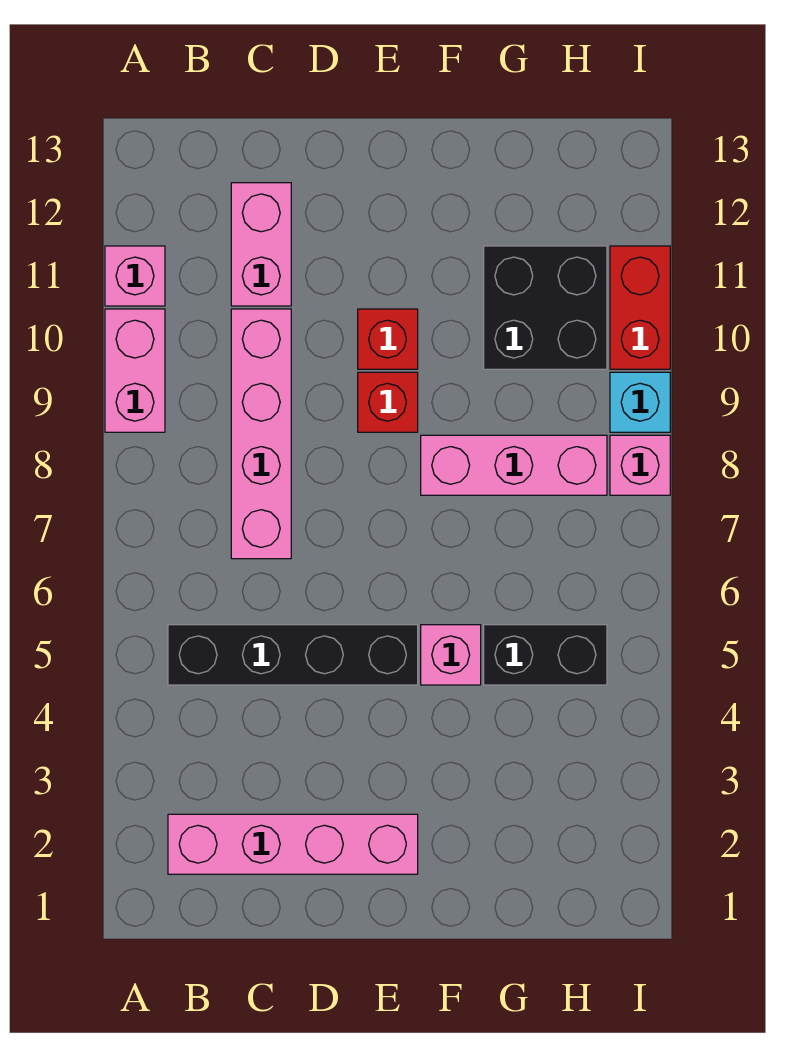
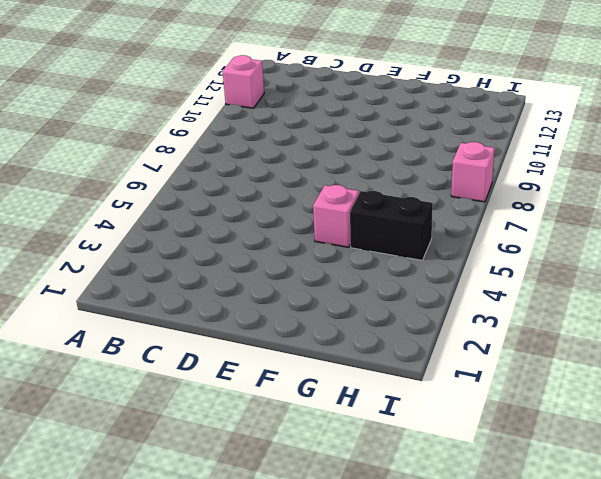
none -> pink brick A9:A10 level 1
none -> pink brick B2:E2 level 1
none -> black brick B5:E5 level 1

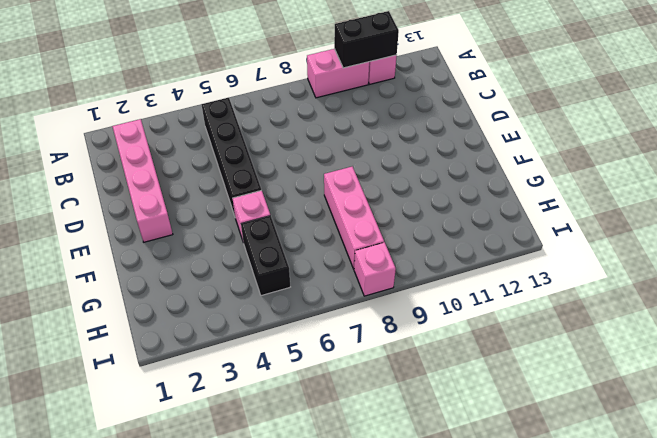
black brick A10:A11 level 2 -> none
none -> pink brick C7:C10 level 1
none -> pink brick C11:C12 level 1
none -> red brick E9 level 1

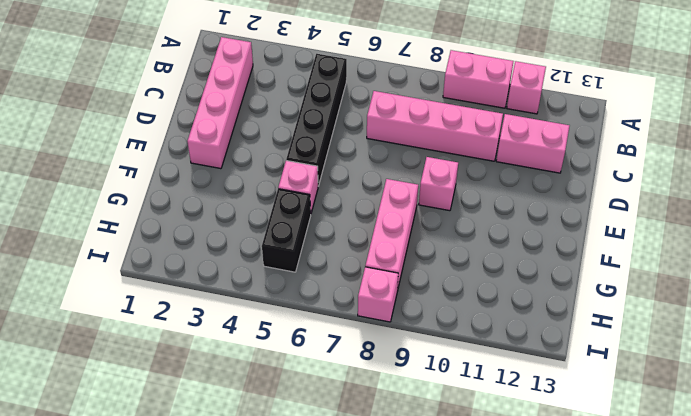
pink brick E9 level 1 -> red brick E9 level 1
none -> red brick E10 level 1
none -> black brick G10:H11 level 1
none -> cyan brick I9 level 1

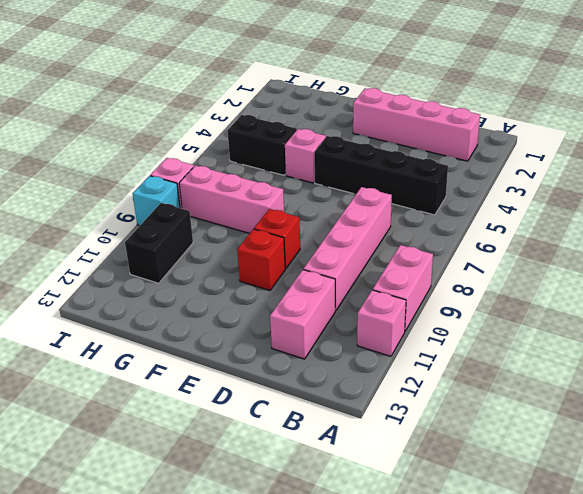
black brick H10:H11 level 1 -> black brick G10:H11 level 1
none -> red brick I10:I11 level 1

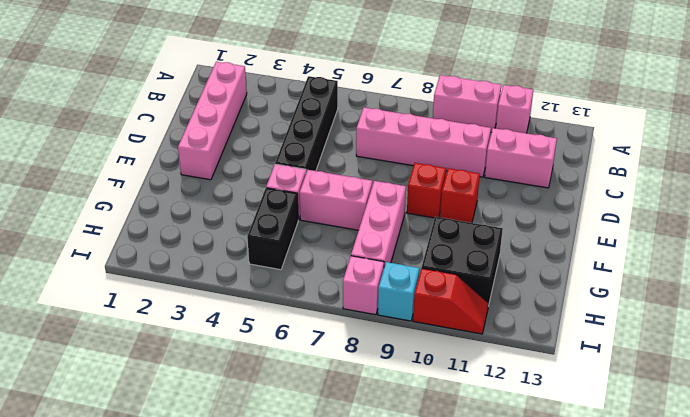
pink brick F6:F7 level 1 -> none
red slope I10:I11 level 1 top 10 -> red brick I10:I11 level 1

